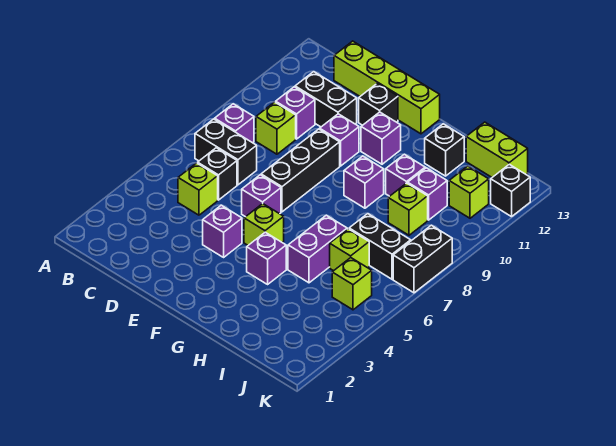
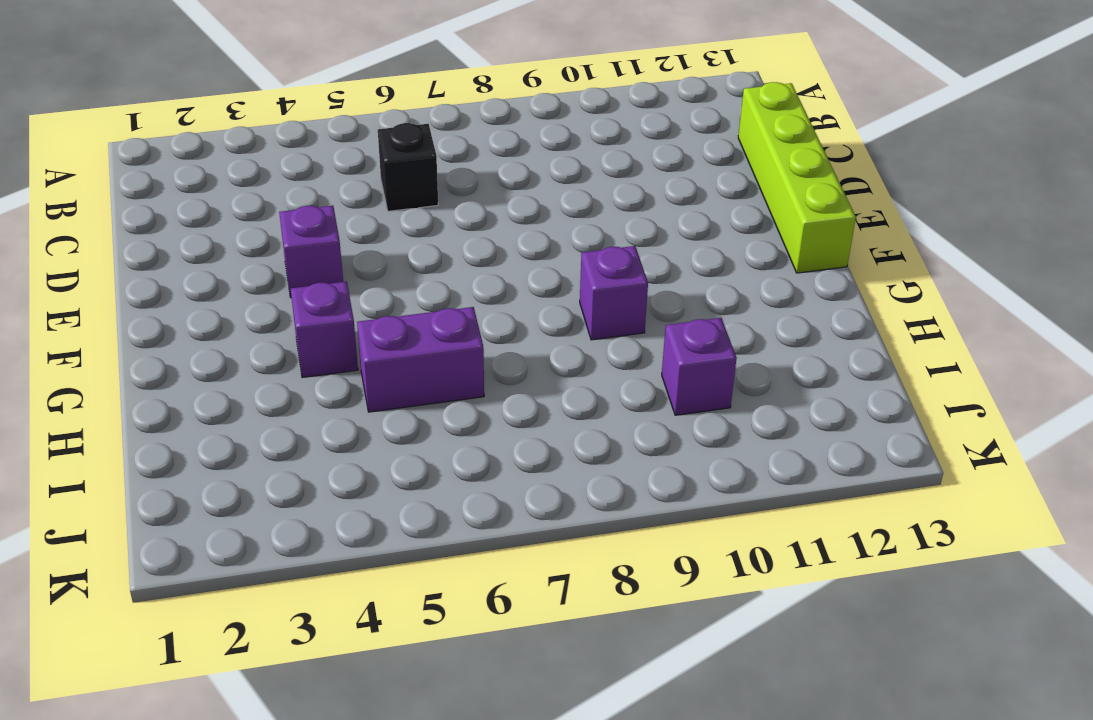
none -> black brick B7:C7 level 1
none -> purple brick B8 level 1
none -> lime brick C5 level 1

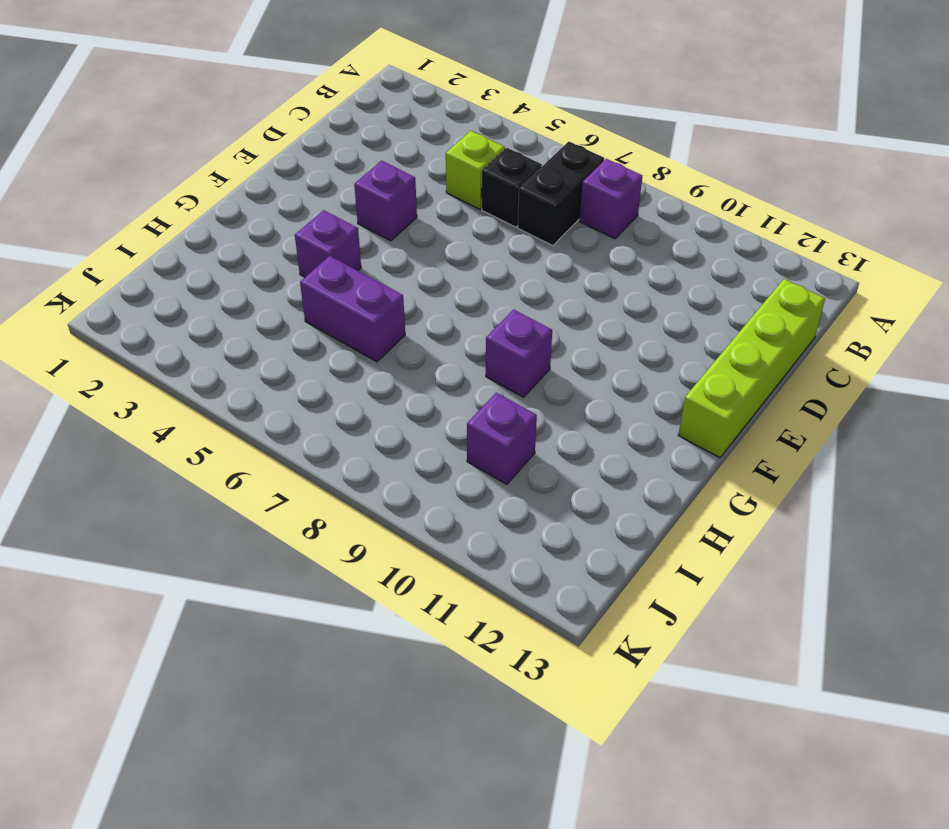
none -> lime brick C9 level 1
none -> purple brick C10 level 1
none -> black brick C11:D11 level 1

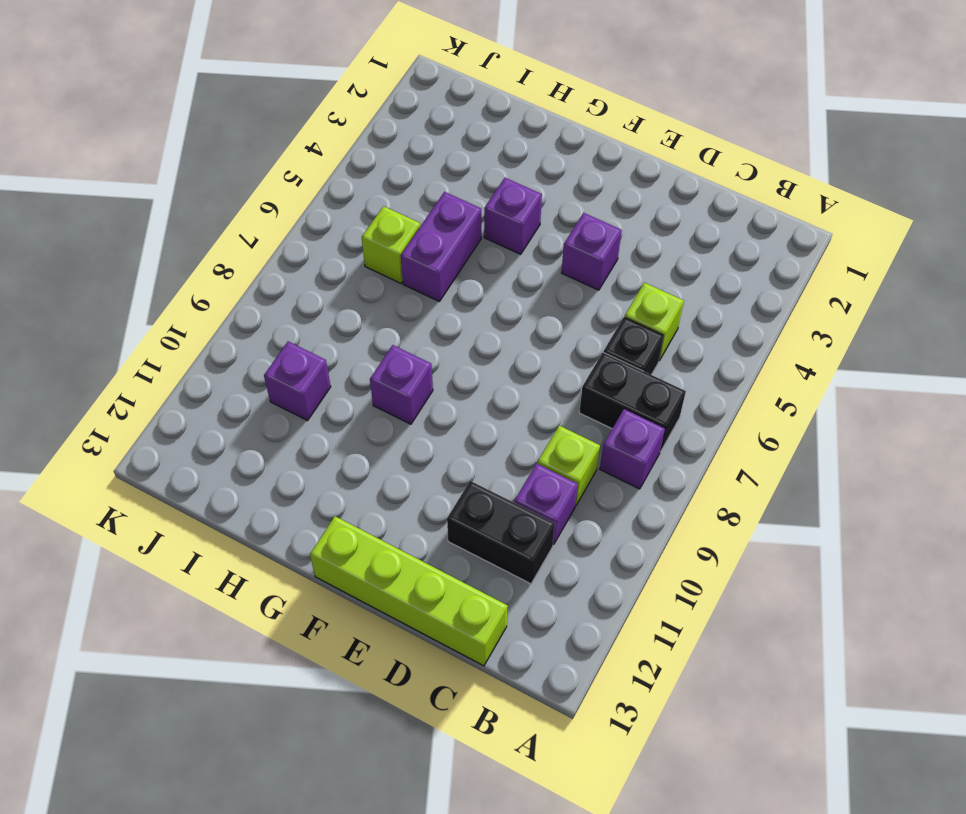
none -> purple brick E6 level 1
none -> black brick E7:E9 level 1
none -> purple brick E10 level 1

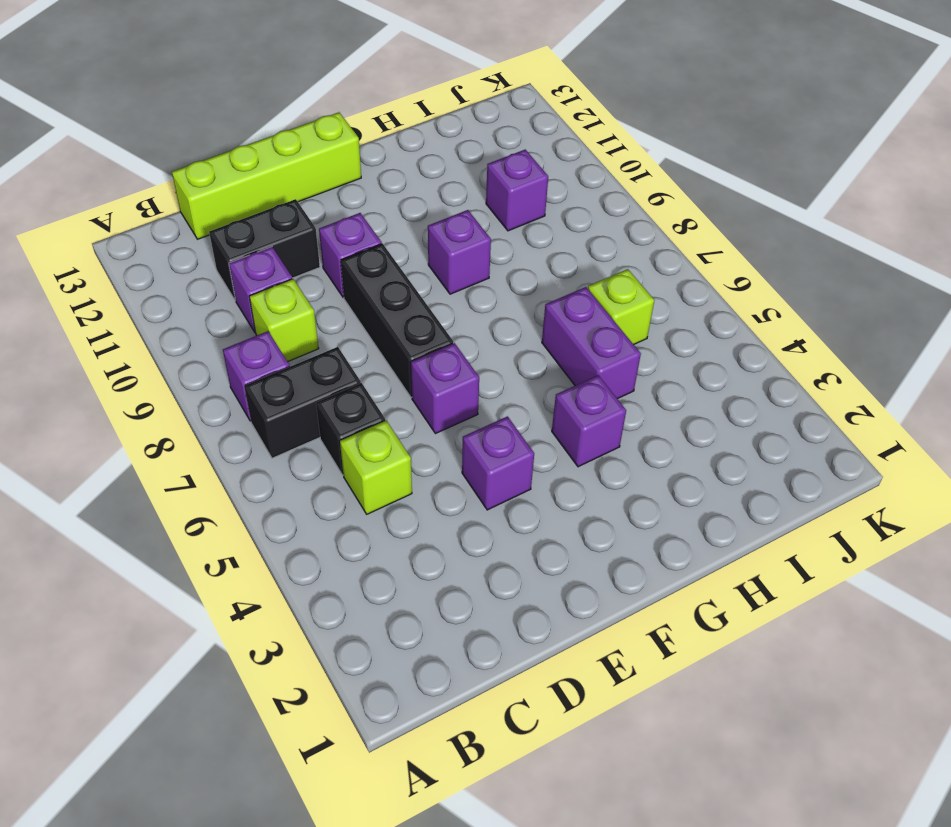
none -> black brick E12 level 1
none -> lime brick F5 level 1
none -> purple brick F11 level 1

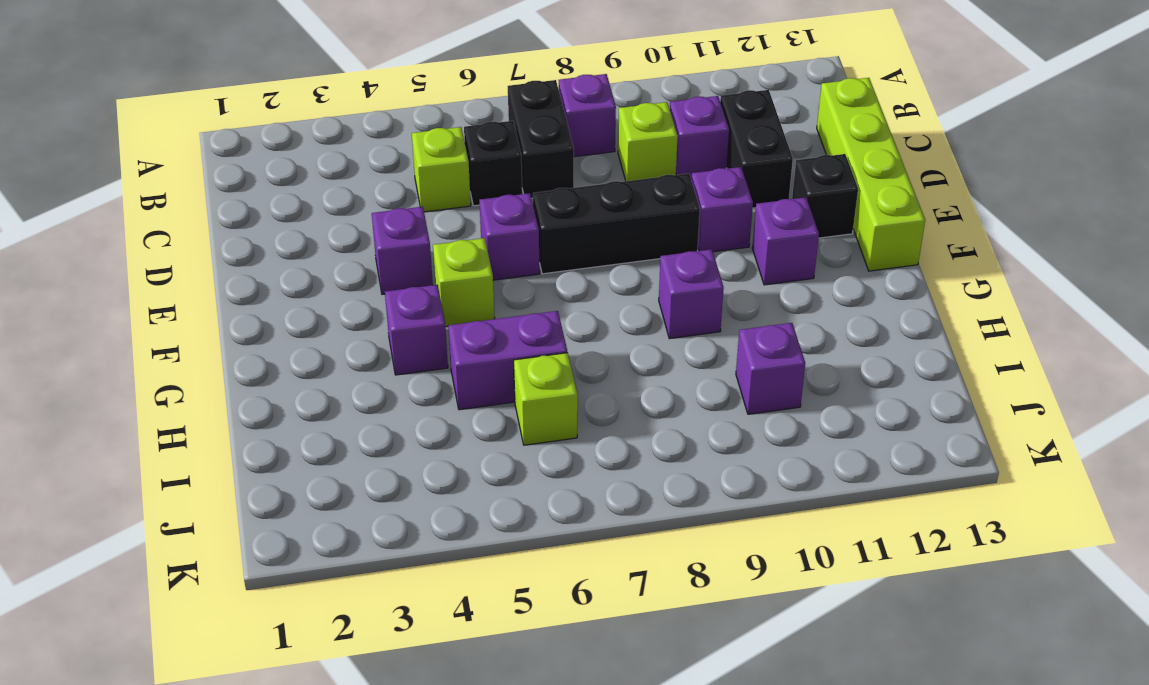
none -> purple brick H10 level 1
none -> black brick H12 level 1
none -> black brick I7:J7 level 1

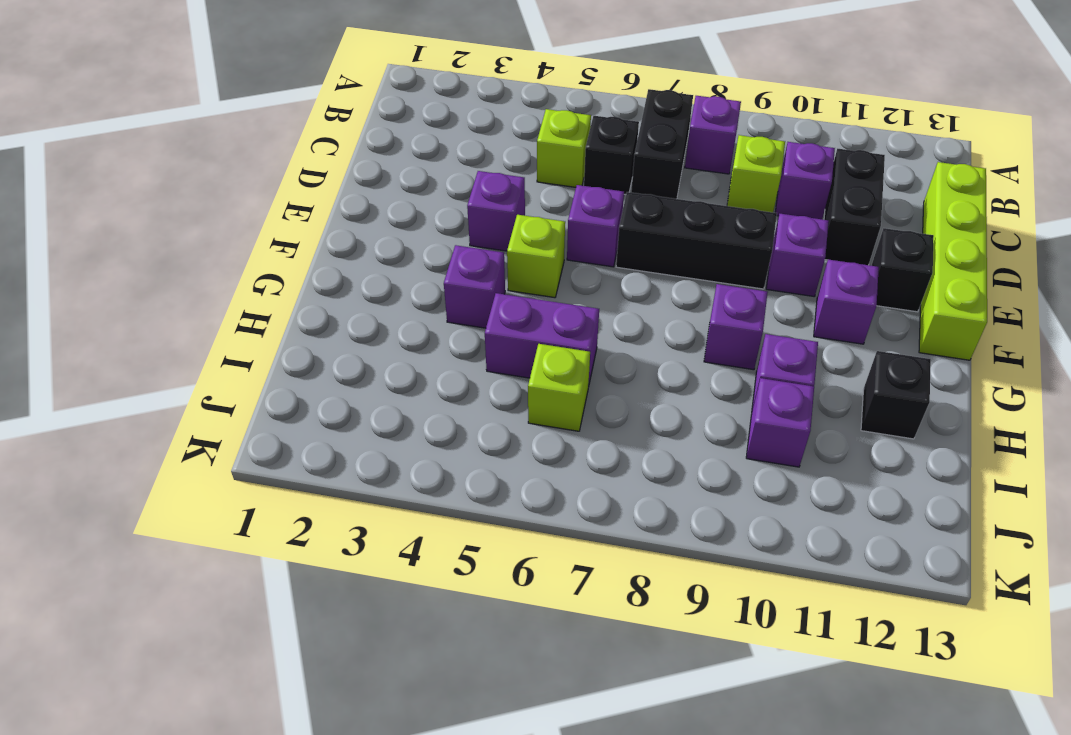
none -> black brick I7:J7 level 1
none -> lime brick I9 level 1
none -> lime brick I13:J13 level 1

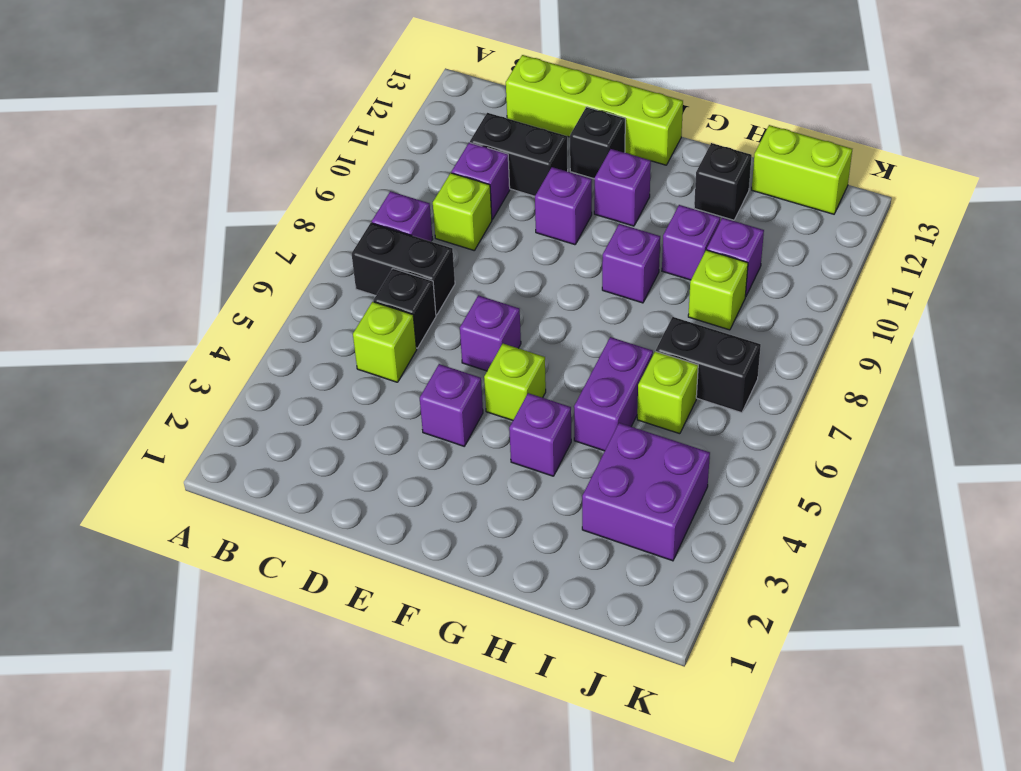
purple brick I3:J4 level 1 -> none
none -> black brick E7:E9 level 1
none -> lime brick J5 level 1
none -> lime brick J11 level 1

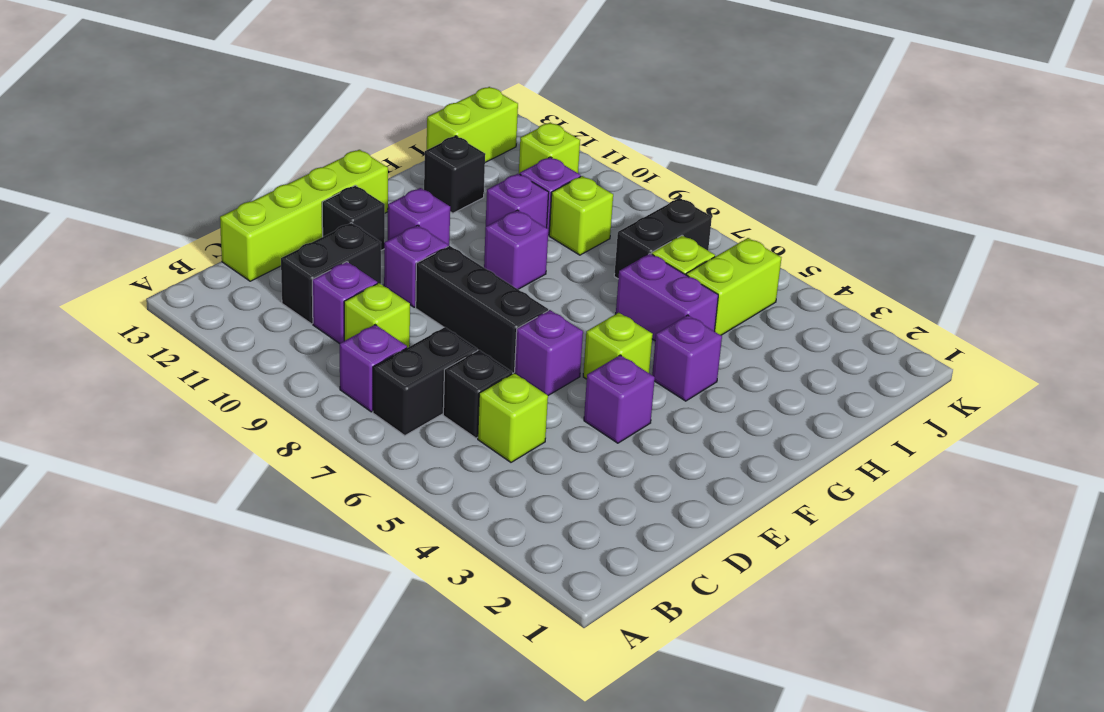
lime brick I5:J5 level 1 -> lime brick J5 level 1
none -> black brick K7:K8 level 1
none -> black brick K12 level 1

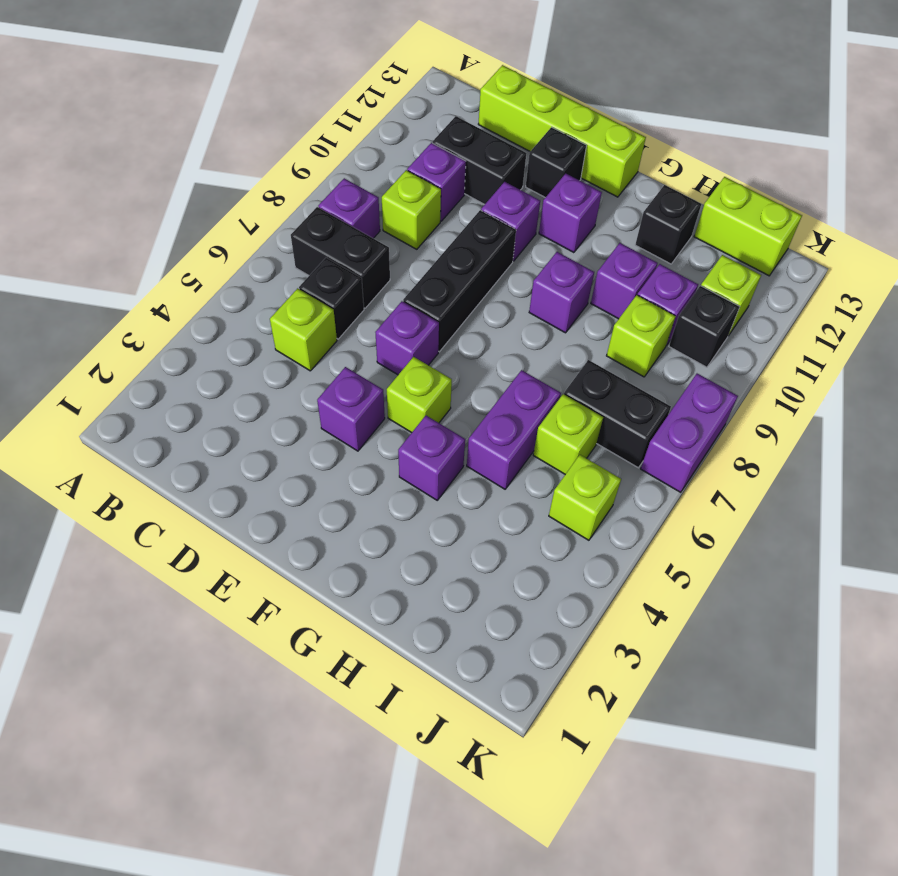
black brick J10 level 1 -> black brick K12 level 1
purple brick K7:K8 level 1 -> black brick K7:K8 level 1

